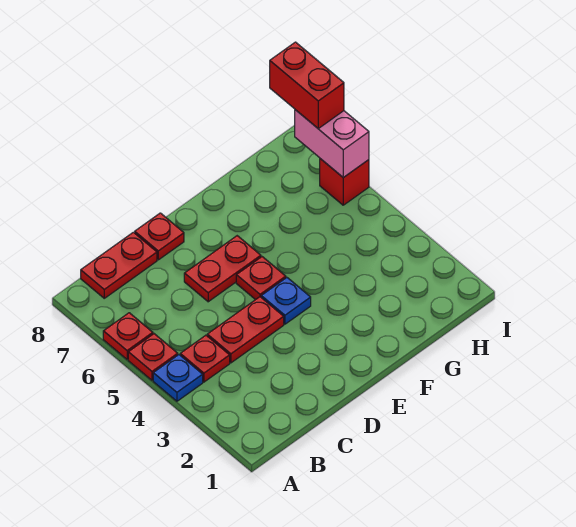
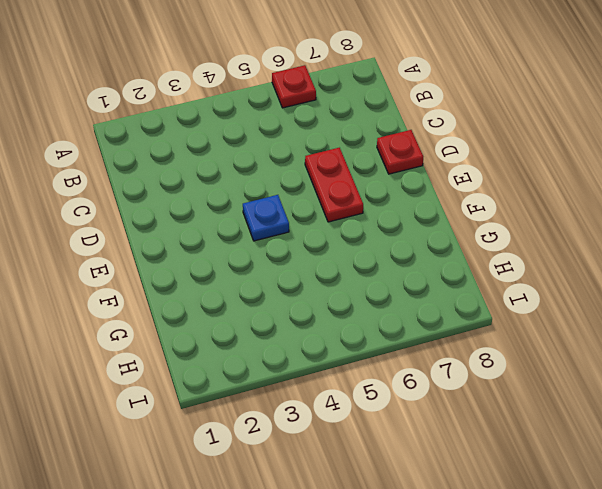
none -> blue plate A4 level 1
none -> red plate A5 level 1
none -> red plate B4 level 1

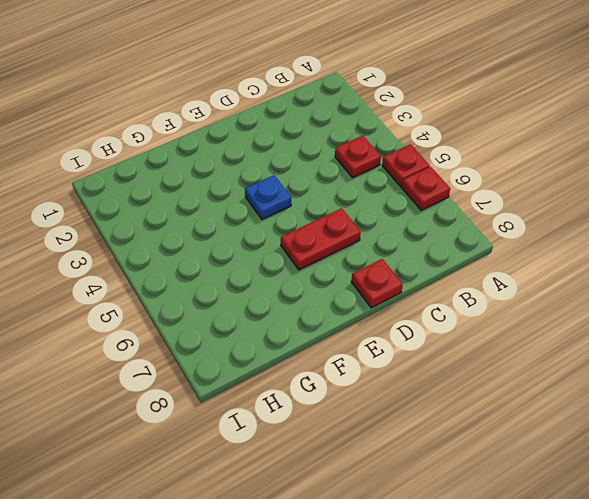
none -> blue plate A4 level 1
none -> red plate B8:C8 level 1
none -> red plate C4:D4 level 1

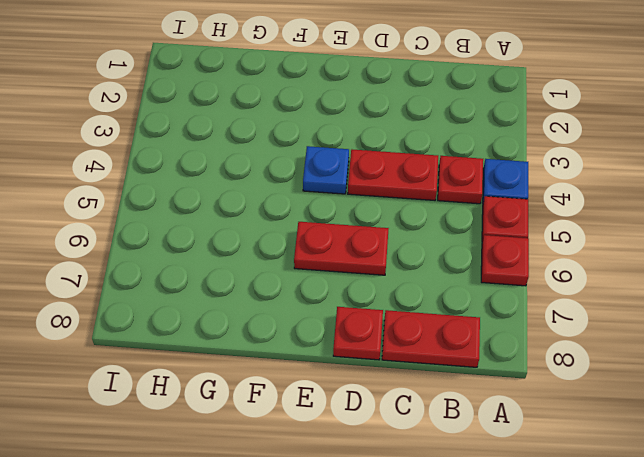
none -> red plate E5 level 1
none -> red brick I6 level 1
none -> pink brick I6:I7 level 2

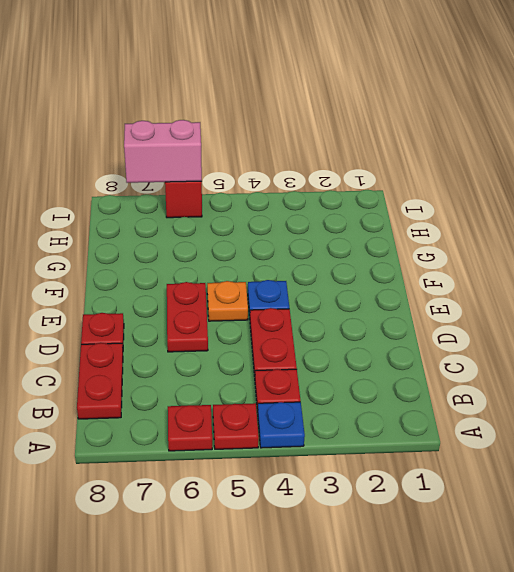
orange plate E5 level 1 -> red plate E5 level 1
none -> red brick I7:I8 level 3

